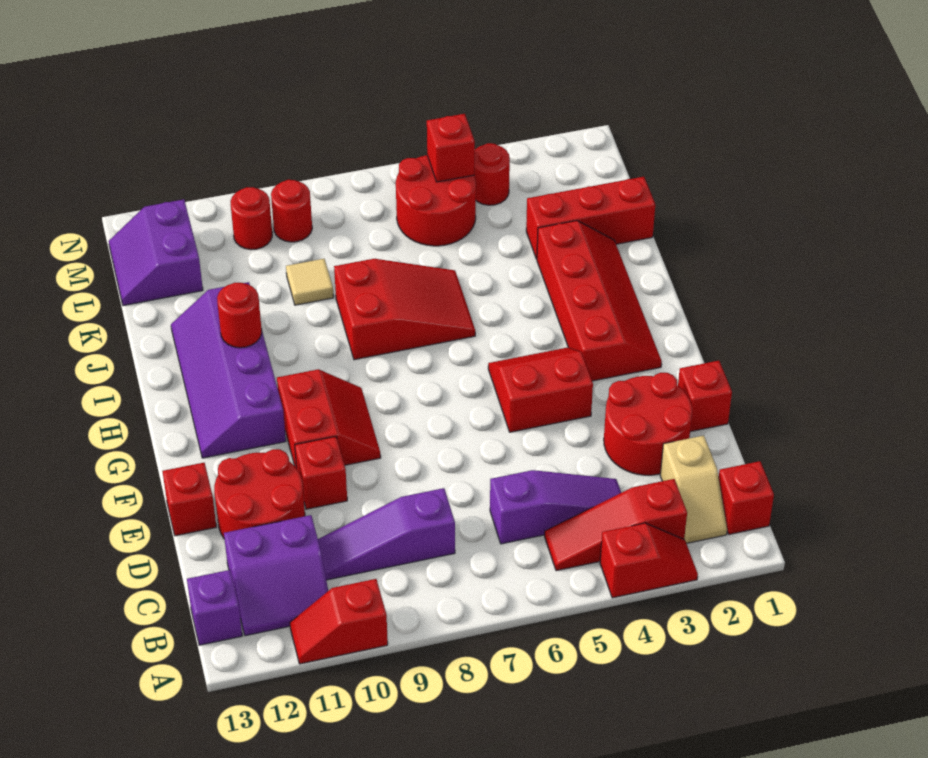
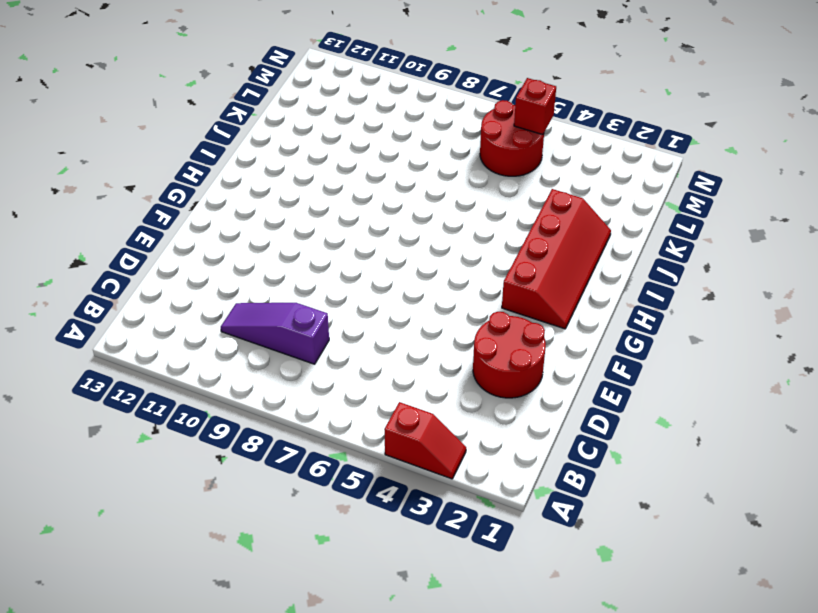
none -> red slope A10:A11 level 1 top 10
none -> red brick B1 level 1
none -> tan slope B2:C2 level 1 top C

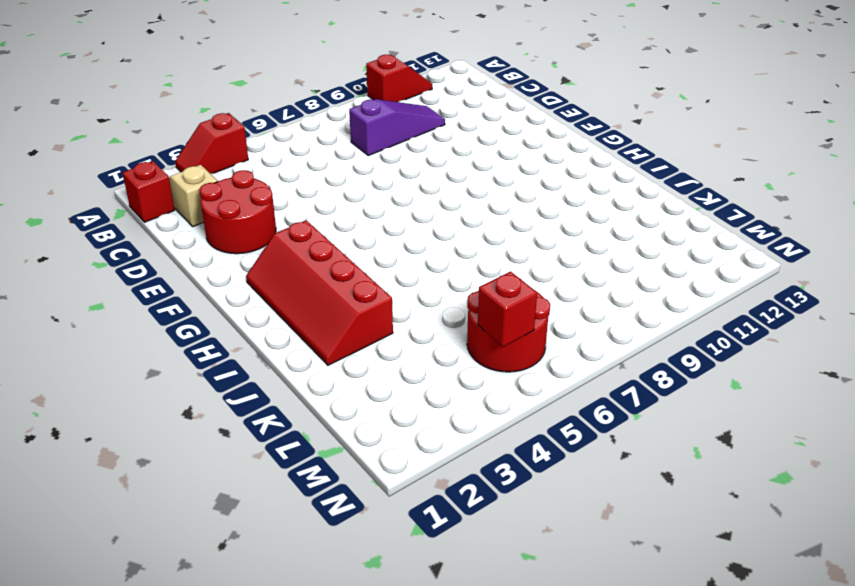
none -> red slope B3:B5 level 1 top 3
none -> purple slope B11:C12 level 1 top C
none -> purple brick B13 level 1

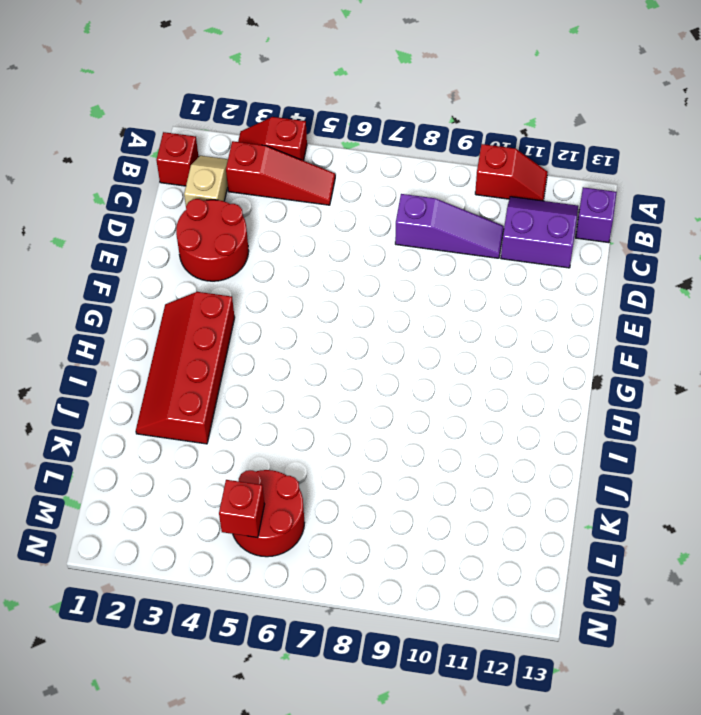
none -> purple slope C4:C6 level 1 top 6
none -> red round brick D11:E12 level 1
none -> red brick E1 level 1

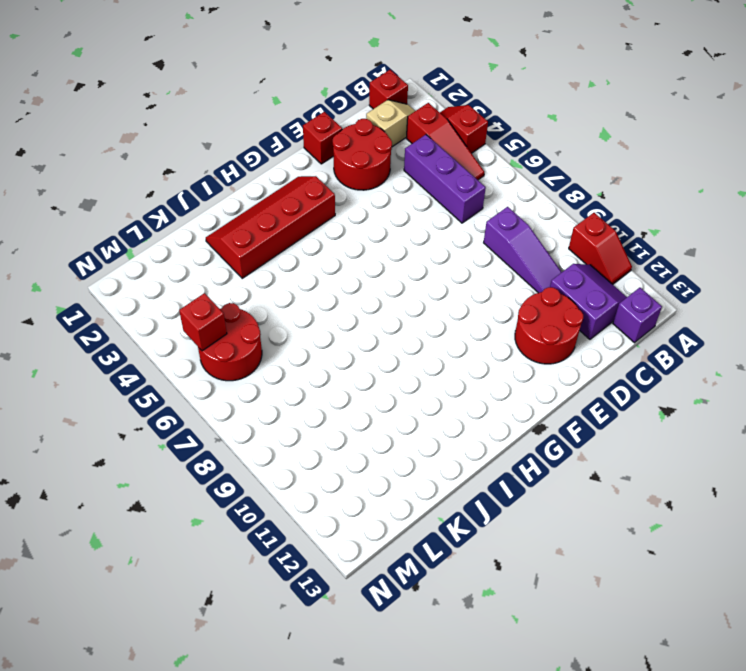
purple brick C4:C6 level 1 -> purple slope C4:C6 level 1 top 6
none -> red brick E10 level 1
none -> red brick E13 level 1
none -> red slope F4:G5 level 1 top F

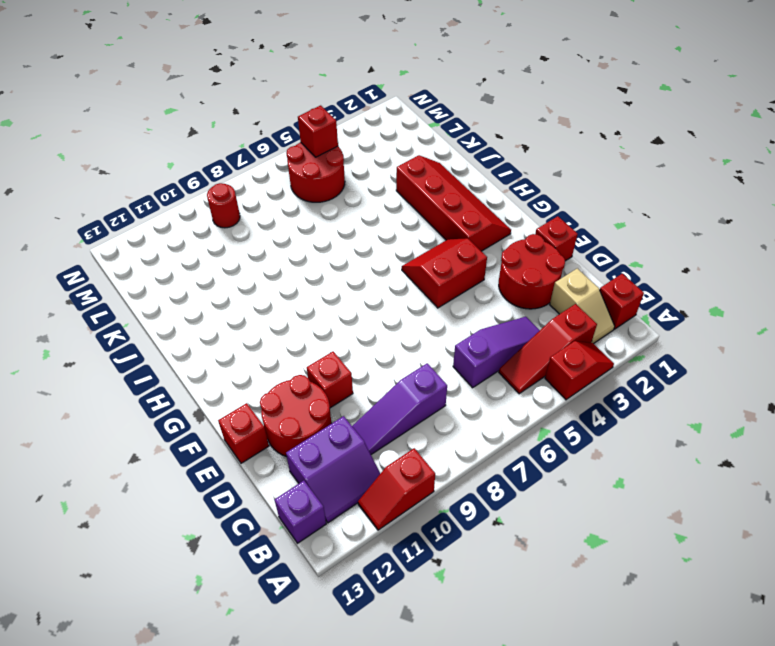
none -> red slope F9:G10 level 1 top 10
none -> purple slope G11:J12 level 1 top 11
none -> red slope I6:J8 level 1 top 8

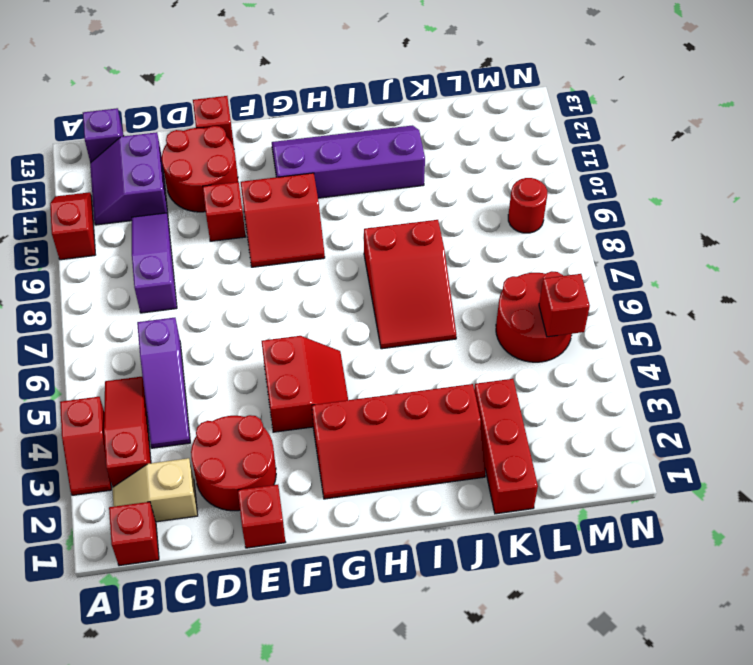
none -> tan tile K9 level 1
none -> purple slope L12:M13 level 1 top 12
none -> red round brick M4 level 1

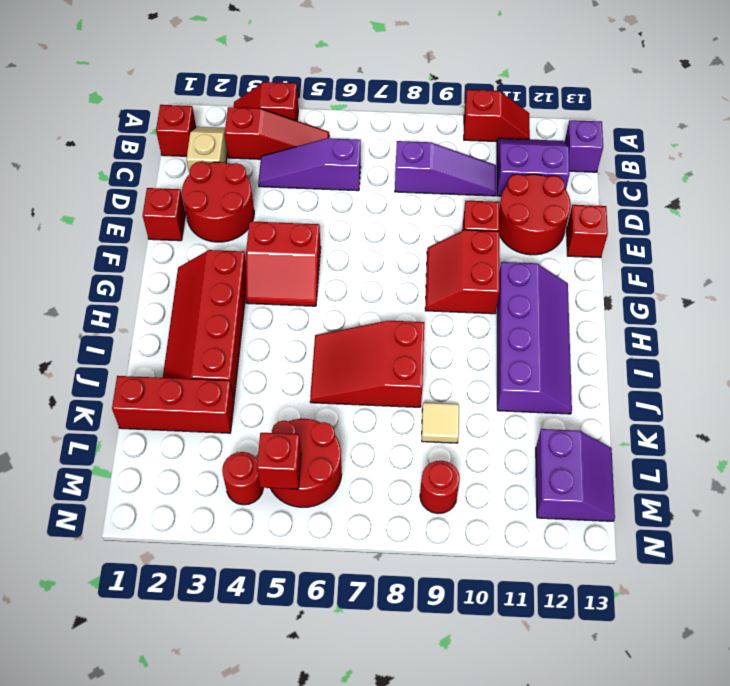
none -> red round brick M10 level 1
none -> red round brick I11 level 2

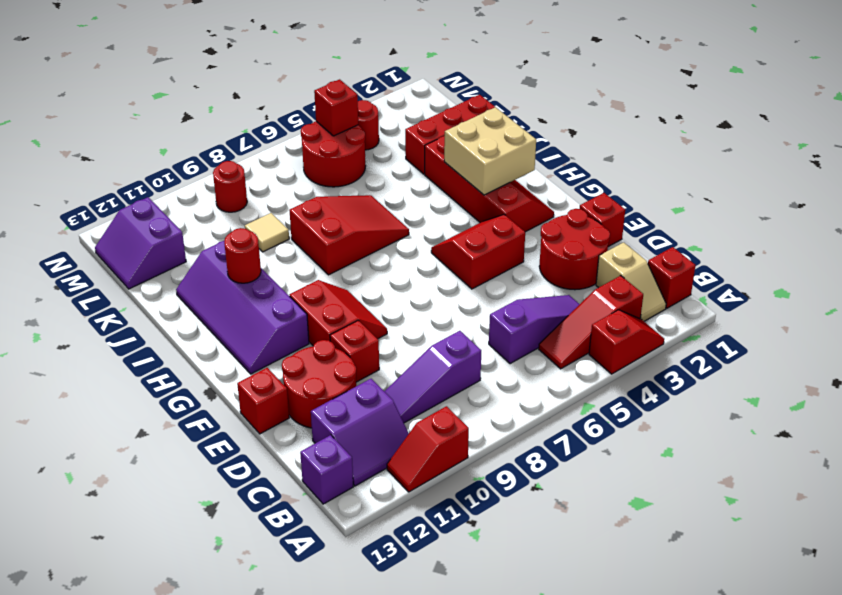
tan brick H2:I3 level 2 -> none
none -> red round brick M10 level 1

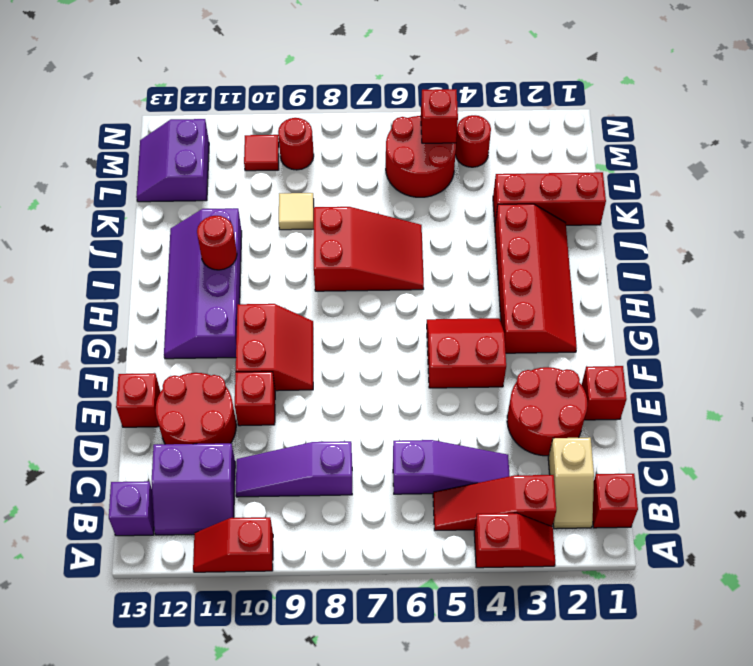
red tile M10 level 1 -> red round brick M10 level 1

